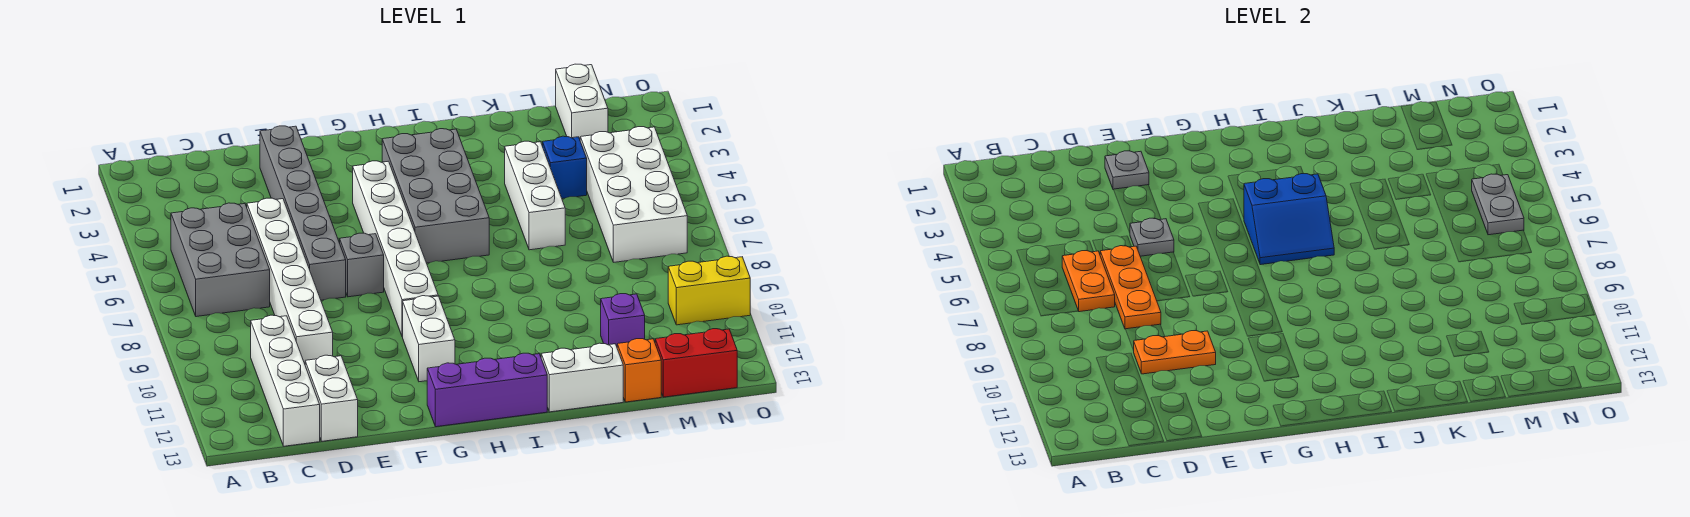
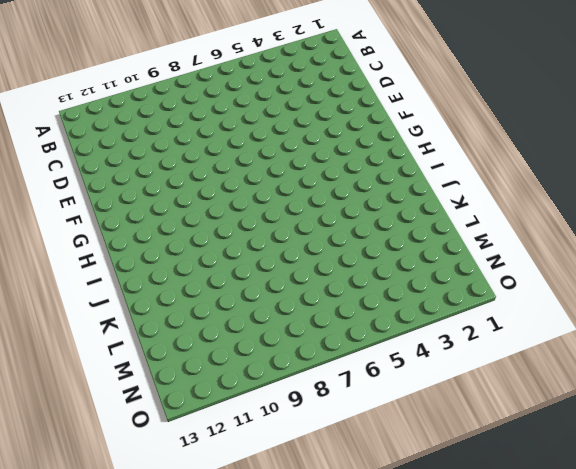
none -> grey brick B5:C7 level 1
none -> white brick C10:C13 level 1
none -> white brick D5:D10 level 1

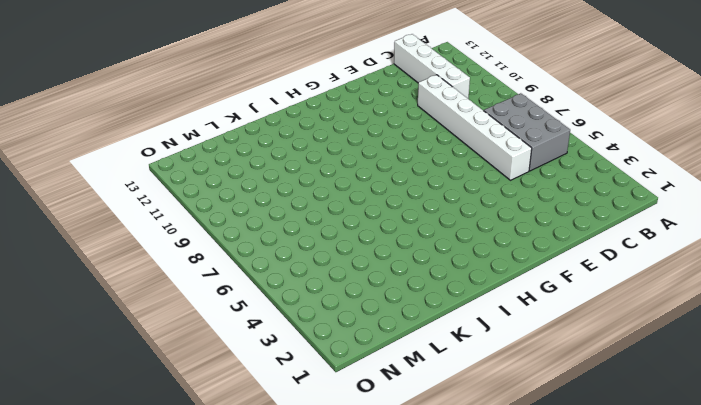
none -> white brick D12:D13 level 1
none -> grey brick E2:E7 level 1
none -> grey brick F7 level 1

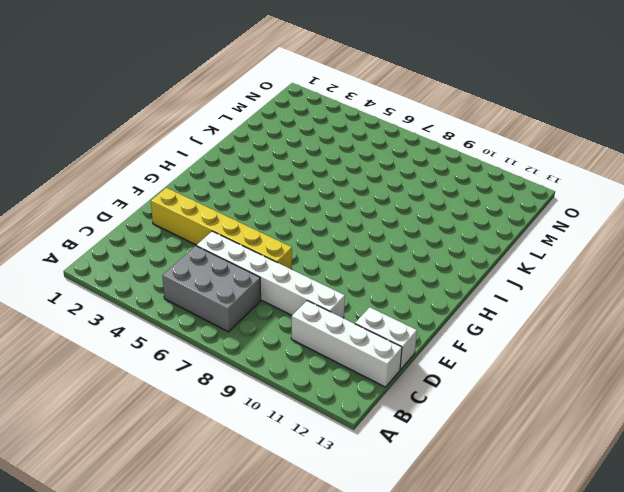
yellow brick E2:E7 level 1 -> grey brick E2:E7 level 1
none -> grey brick F7 level 1
none -> white brick G4:G9 level 1
none -> white brick G10:G11 level 1

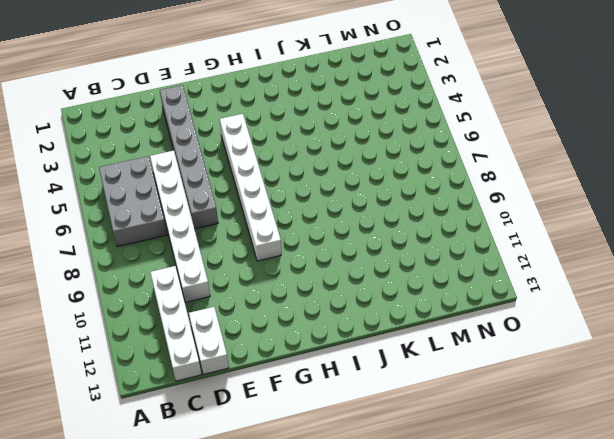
none -> grey brick F7 level 1
none -> white brick G10:G11 level 1
none -> purple brick G13:I13 level 1

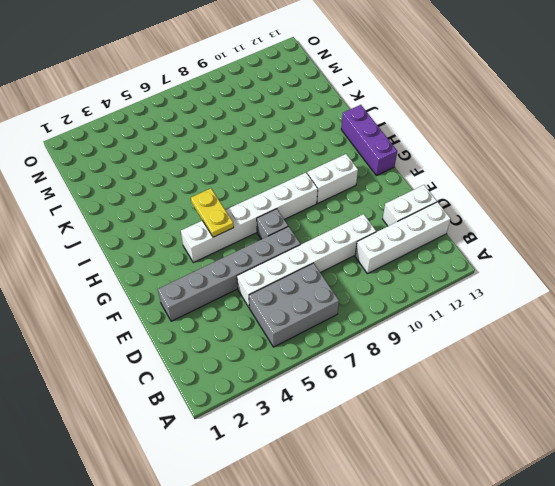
yellow plate G5:H5 level 2 -> blue slope H5:I6 level 2 top 5
none -> grey brick H3:I6 level 1
none -> white brick J13:K13 level 1
none -> white brick K4:K6 level 1

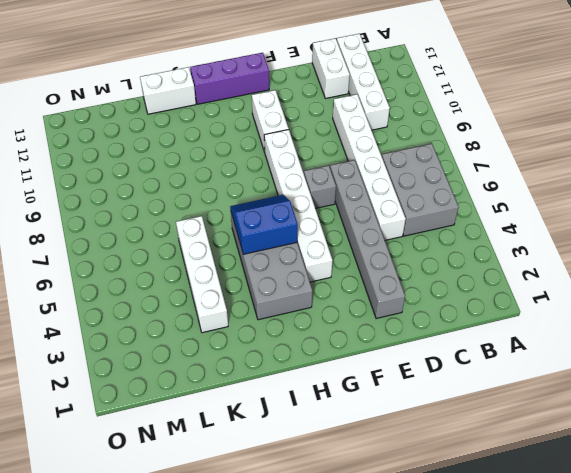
white brick K3:K6 level 1 -> white brick K4:K6 level 1
none -> blue brick L4 level 1
none -> purple brick L11 level 1
none -> orange brick L13 level 1

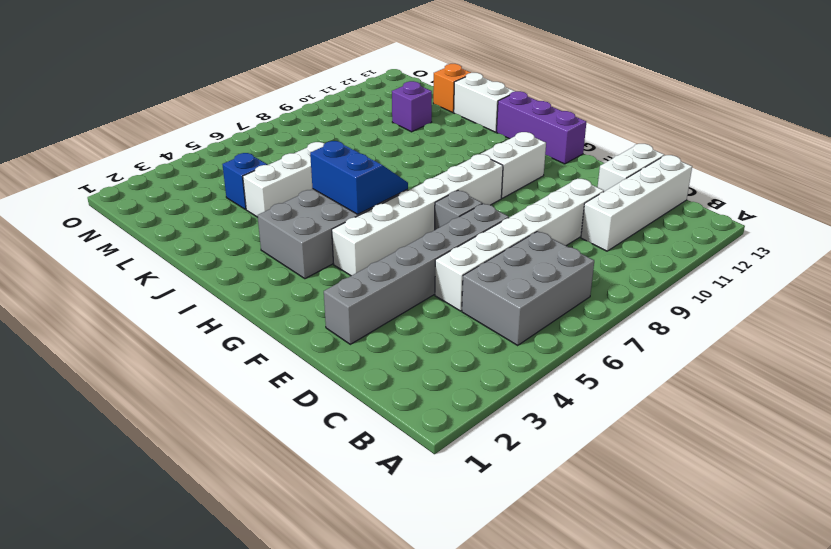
none -> white brick M1:M2 level 1
none -> white brick M4:N7 level 1
none -> red brick M13:N13 level 1

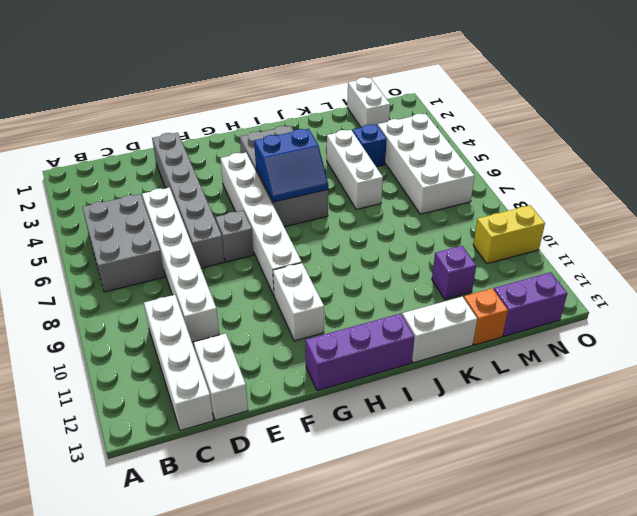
purple brick M13:N13 level 1 -> red brick M13:N13 level 1
none -> orange plate C6:C7 level 2
none -> orange plate D6:D8 level 2
none -> orange plate D10:E10 level 2

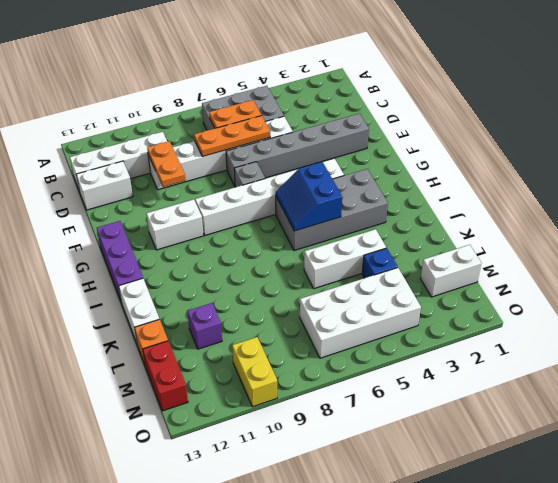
none -> grey plate E2 level 2
none -> grey plate E5 level 2
none -> grey plate N5:N6 level 2

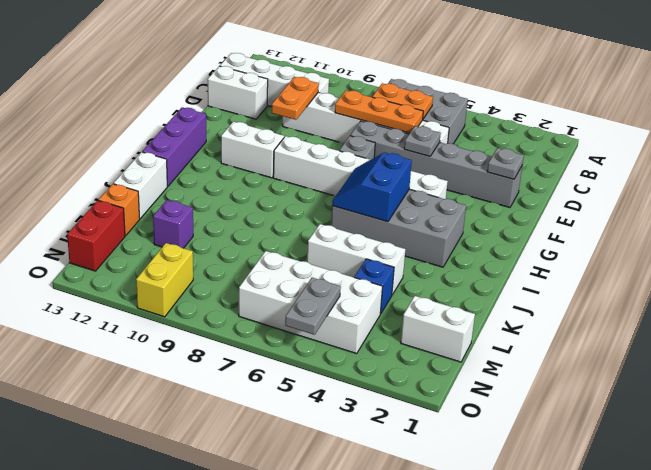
grey plate N5:O5 level 2 -> grey plate N5:N6 level 2

